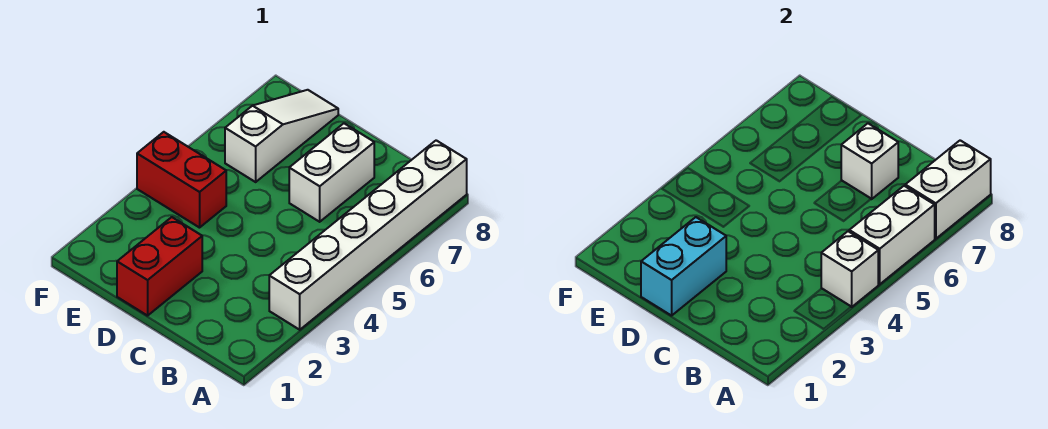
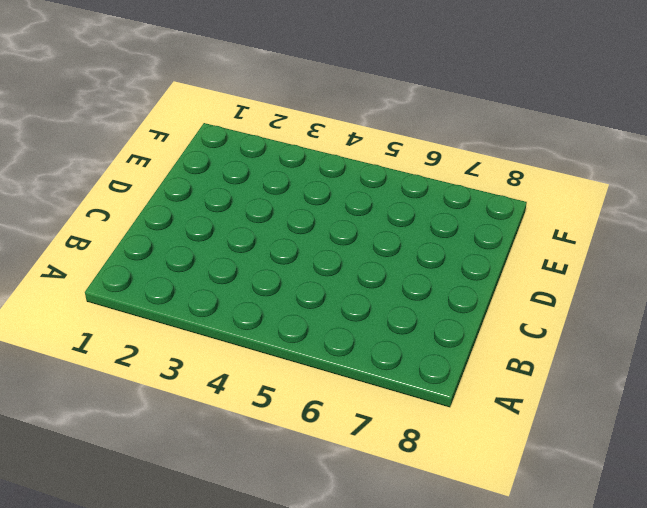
none -> white brick A3:A8 level 1
none -> white brick C6:C7 level 1

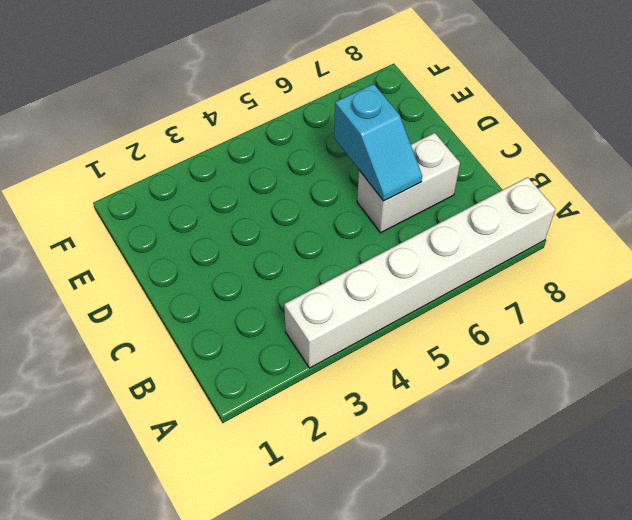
cyan slope C6:D6 level 2 top D -> none
none -> red brick D1:D2 level 1
none -> red brick E4:F4 level 1

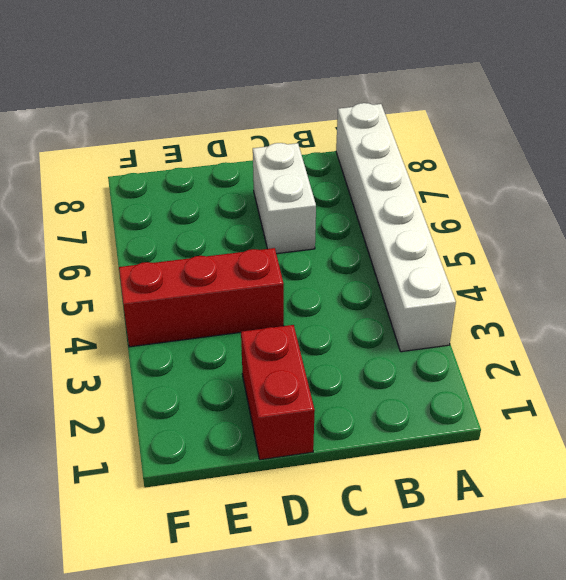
red brick D4:F4 level 1 -> red brick E4:F4 level 1
none -> white slope E6:E8 level 1 top 6
none -> white brick A4 level 2

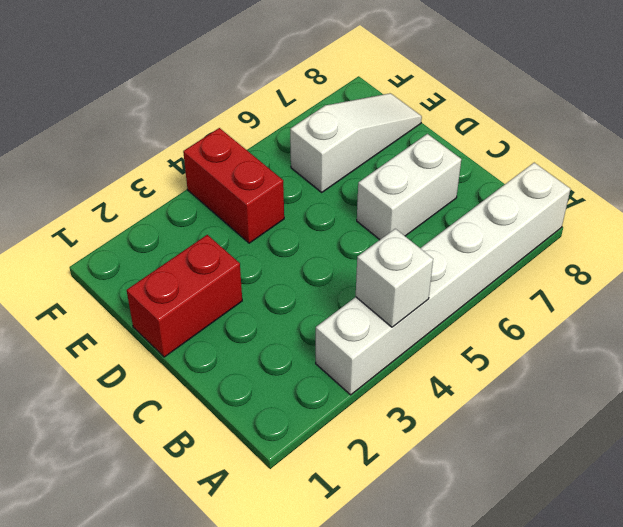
none -> white brick A5:A6 level 2
none -> white brick A7:A8 level 2

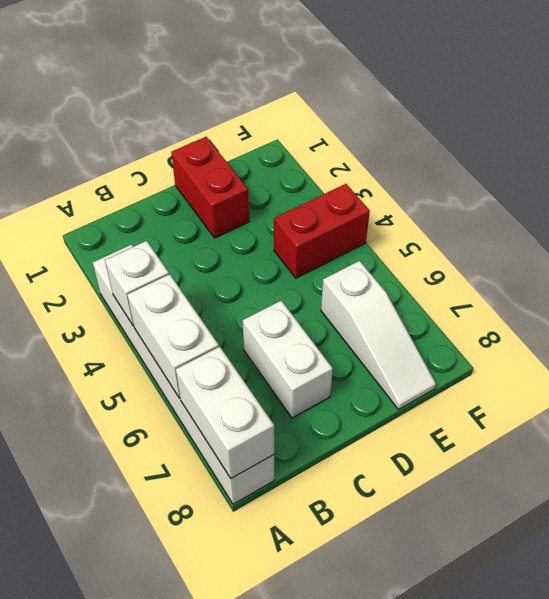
none -> white brick C7 level 2
none -> cyan brick D1:D2 level 2

